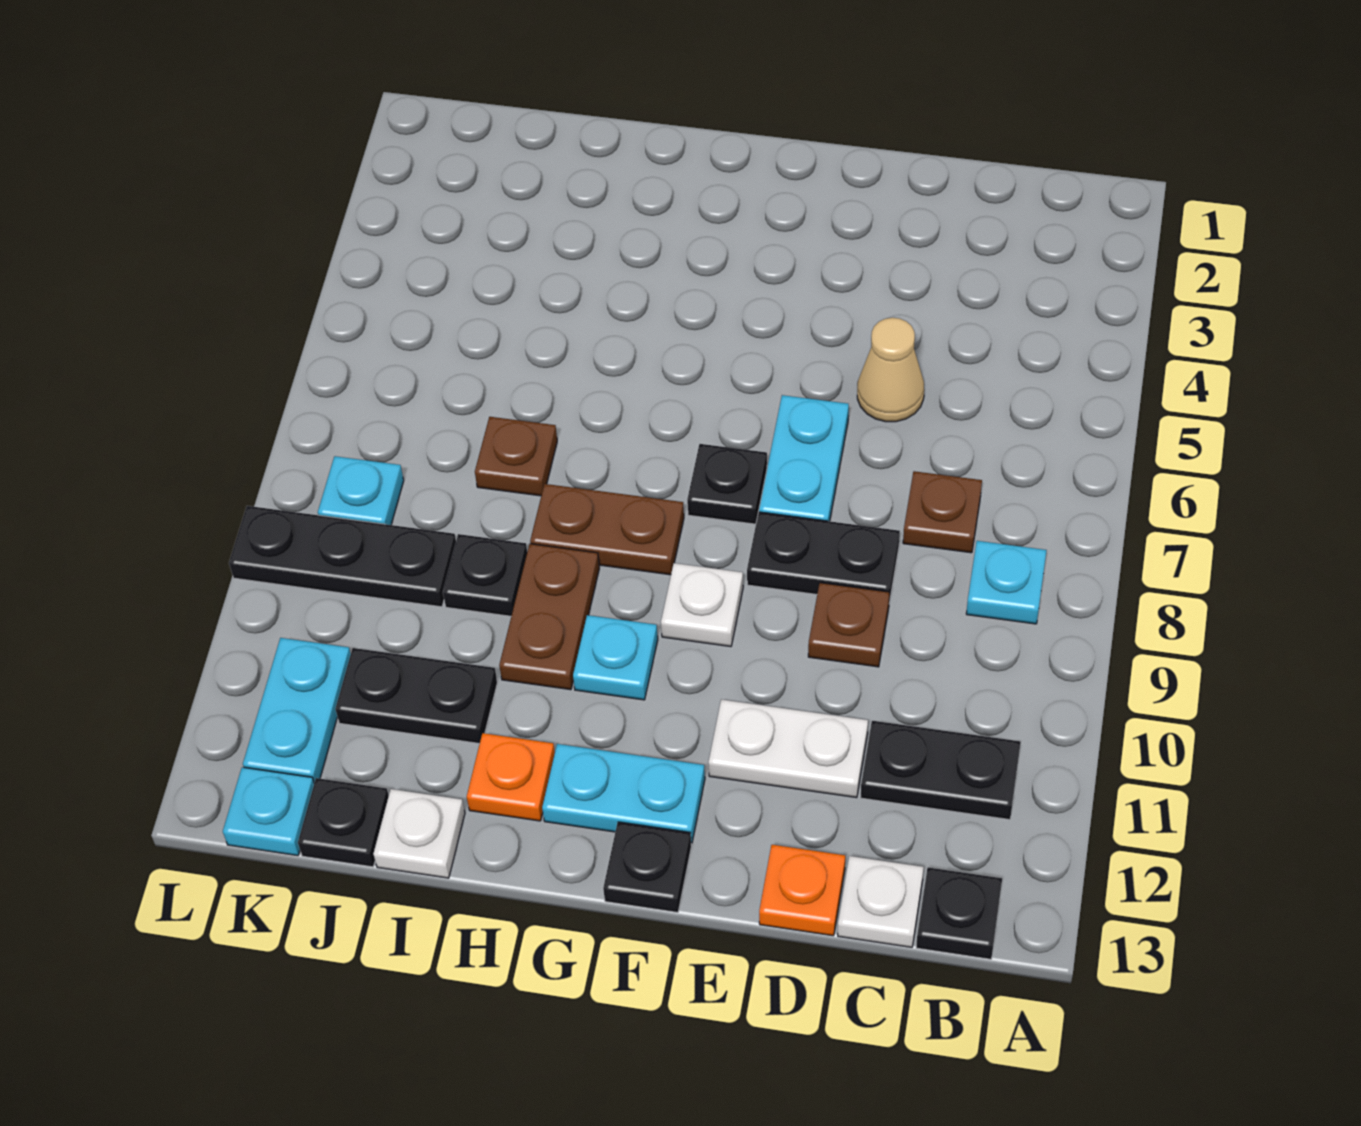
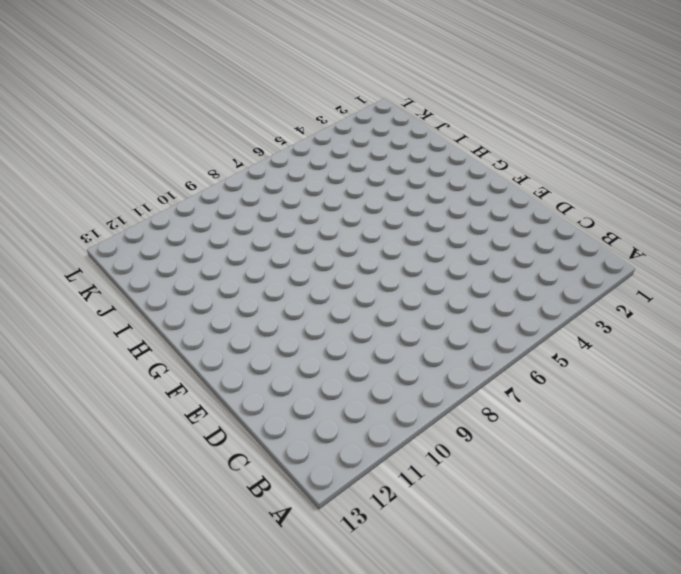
none -> cyan plate B8 level 1
none -> black plate B11:C11 level 1
none -> black plate B13 level 1

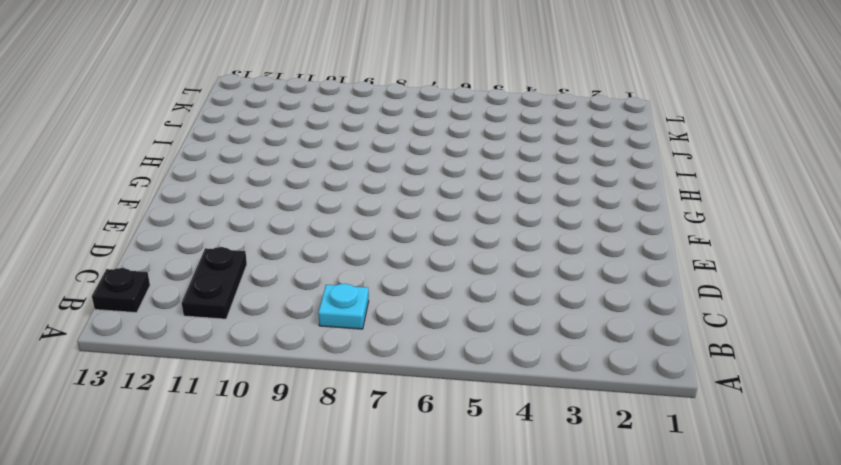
none -> brown plate C7 level 1
none -> white plate C13 level 1
none -> tan cone D5 level 1

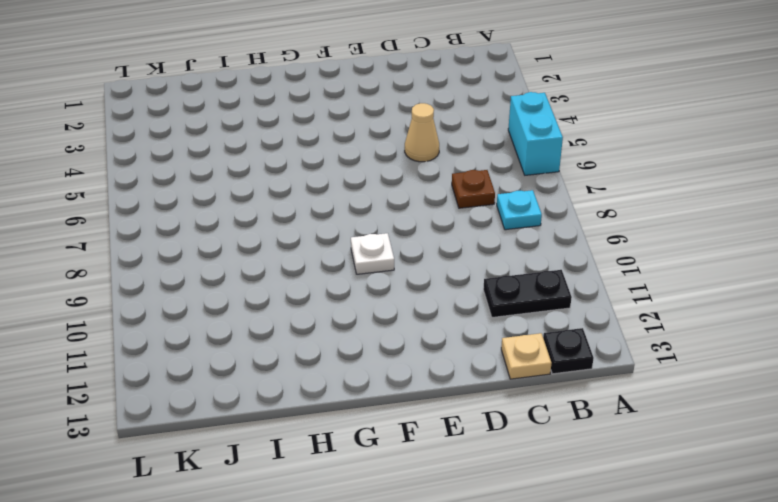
cyan brick A5:A6 level 1 -> none
tan plate C13 level 1 -> white plate C13 level 1
none -> black plate D8:E8 level 1
none -> brown plate D9 level 1
none -> white plate D11:E11 level 1

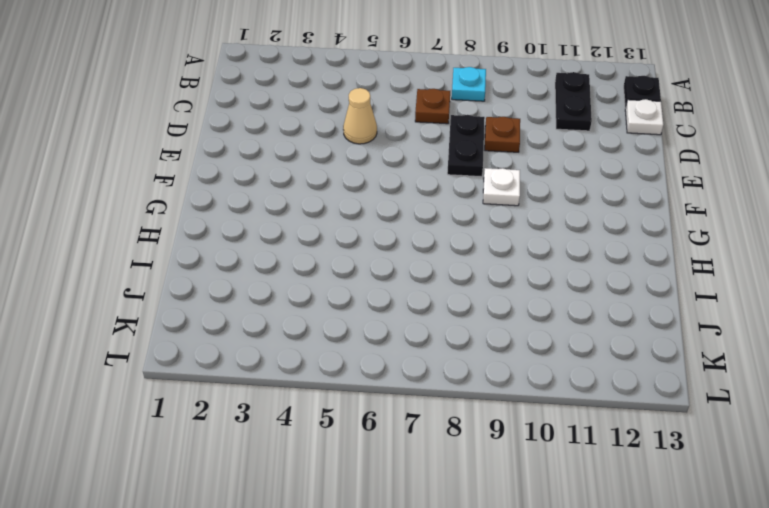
none -> white plate D11:E11 level 1
none -> orange plate D13 level 1
none -> cyan plate E6:E7 level 1

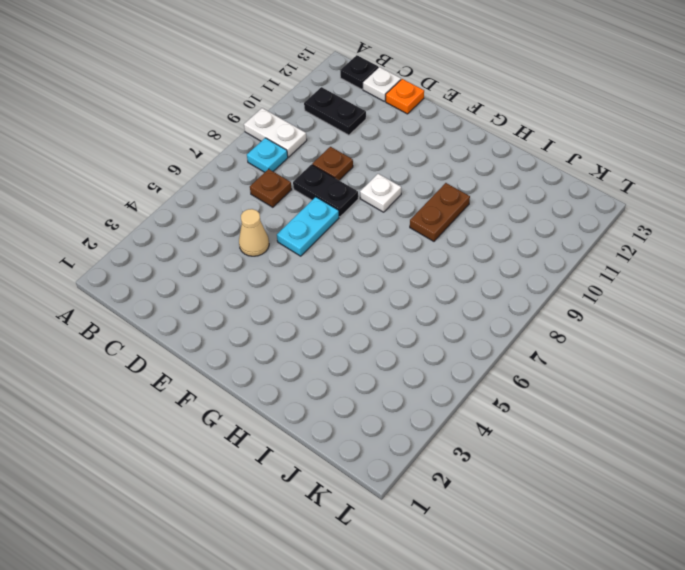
white plate A9:B9 level 1 -> white plate D11:E11 level 1
none -> black plate F7 level 1
none -> cyan plate F12:G12 level 1
none -> black plate F13 level 1

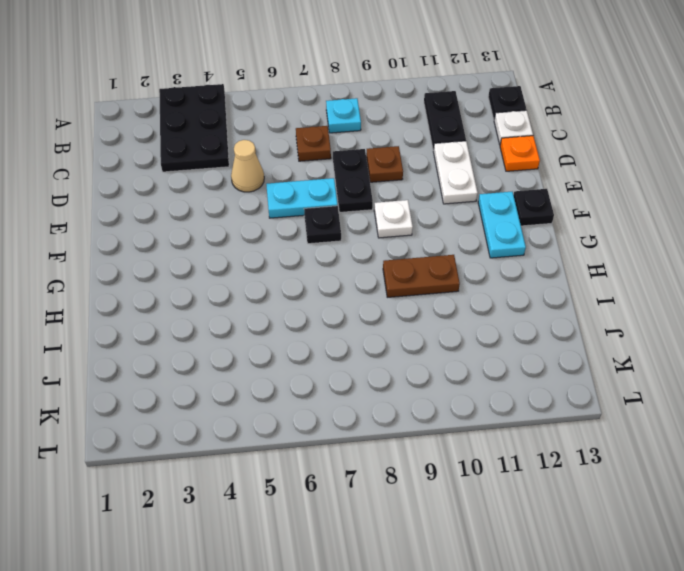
black plate A3:C4 level 1 -> none
none -> brown plate G8:H8 level 1
none -> cyan plate G10 level 1
none -> orange plate H12 level 1

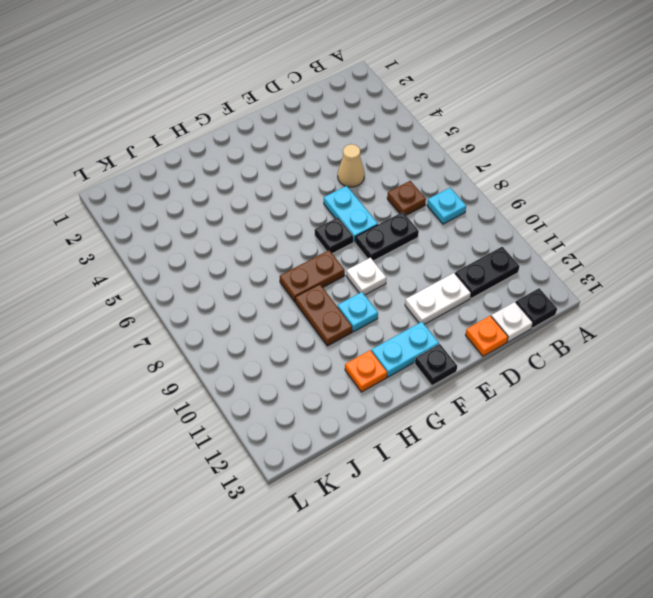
none -> brown plate D9 level 1
none -> brown plate I7 level 1
none -> black plate I9 level 1

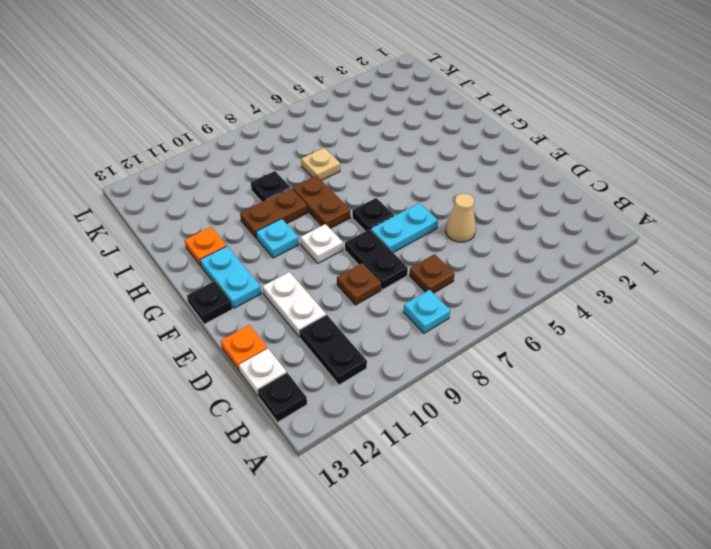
tan plate I7 level 1 -> brown plate I7 level 1
none -> black plate I11:J11 level 1
none -> white plate I13 level 1
none -> black plate J9:L9 level 1

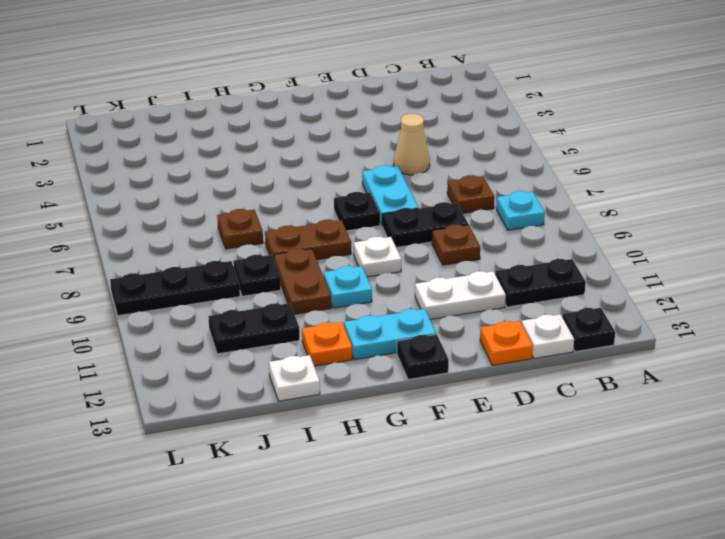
none -> black plate J13 level 1
none -> cyan plate K8 level 1
none -> cyan plate K11:K12 level 1

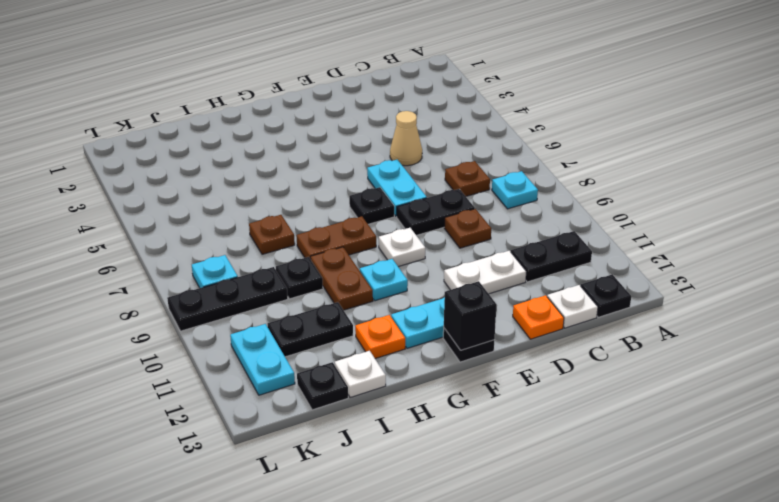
black brick F13 level 2 -> none
none -> cyan plate K13 level 1

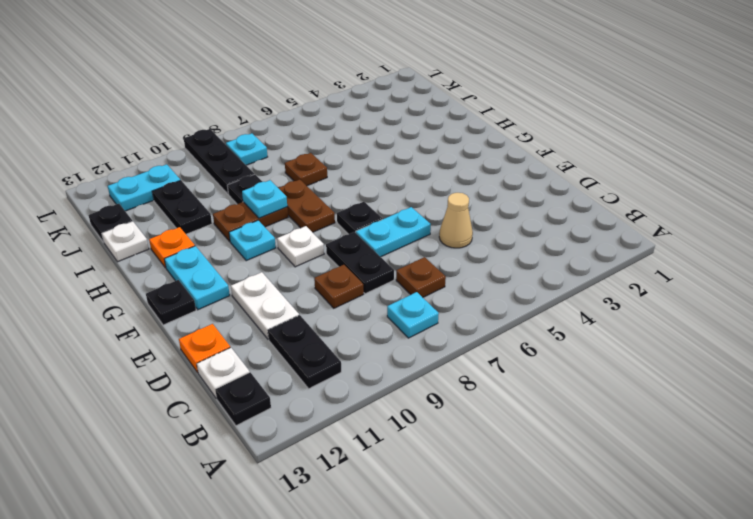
cyan plate H9 level 2 -> cyan plate K13 level 1

